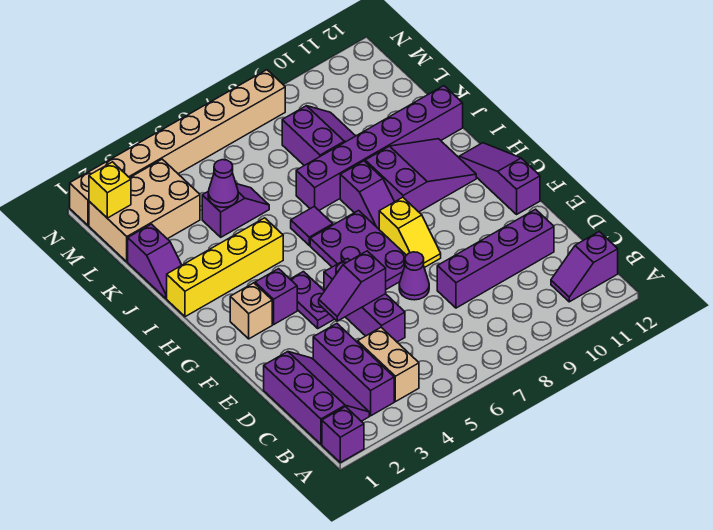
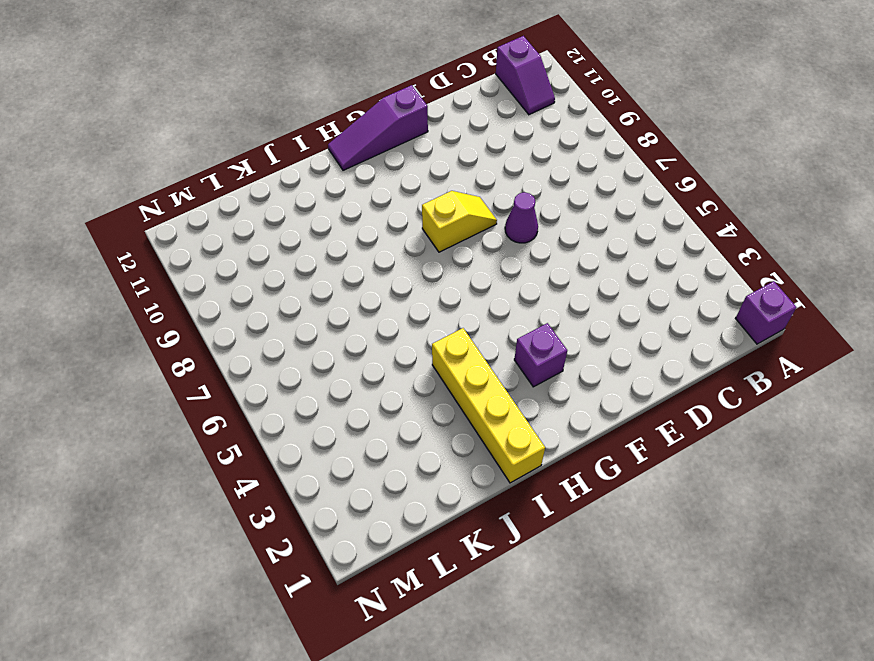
none -> purple slope B1:D2 level 1 top 1
none -> purple brick B3:D3 level 1
none -> tan brick B4:C4 level 1

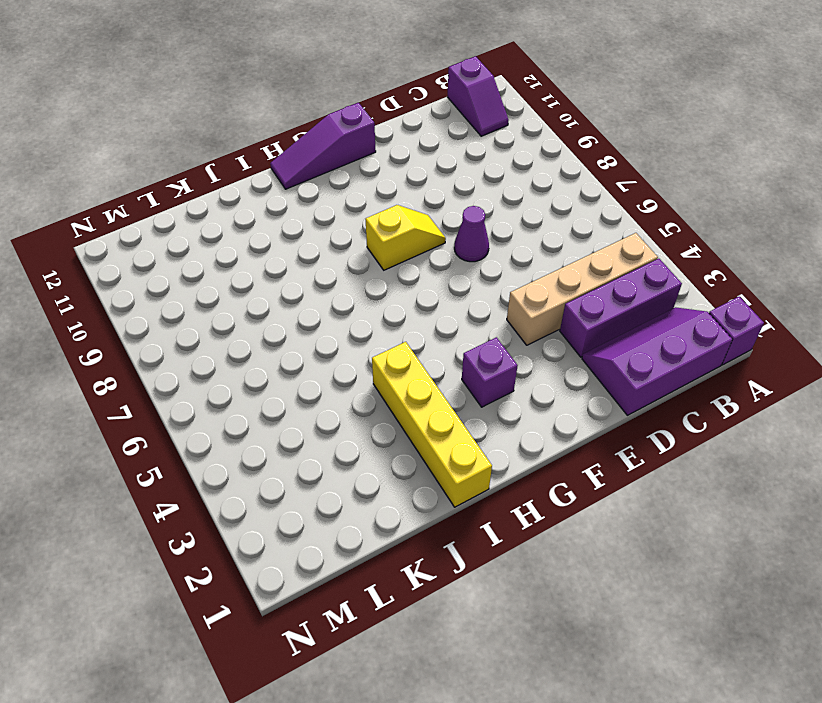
tan brick B4:E4 level 1 -> tan brick B4:C4 level 1
none -> purple brick D5:F5 level 1
none -> purple brick D8:D11 level 1
none -> purple plate F4:G4 level 1

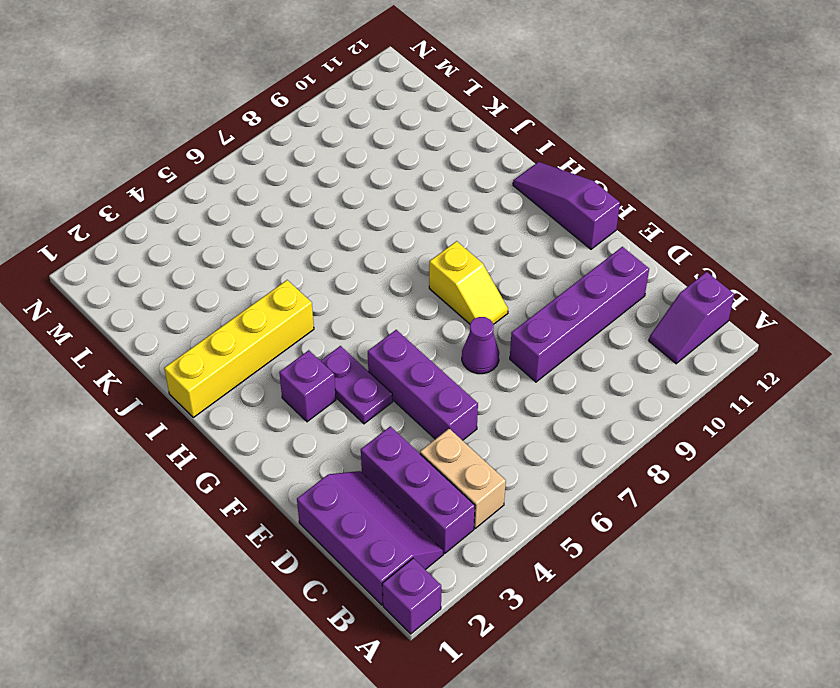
none -> purple plate F6:H7 level 1
none -> tan brick G2 level 1
none -> purple slope H8:I8 level 1 top I

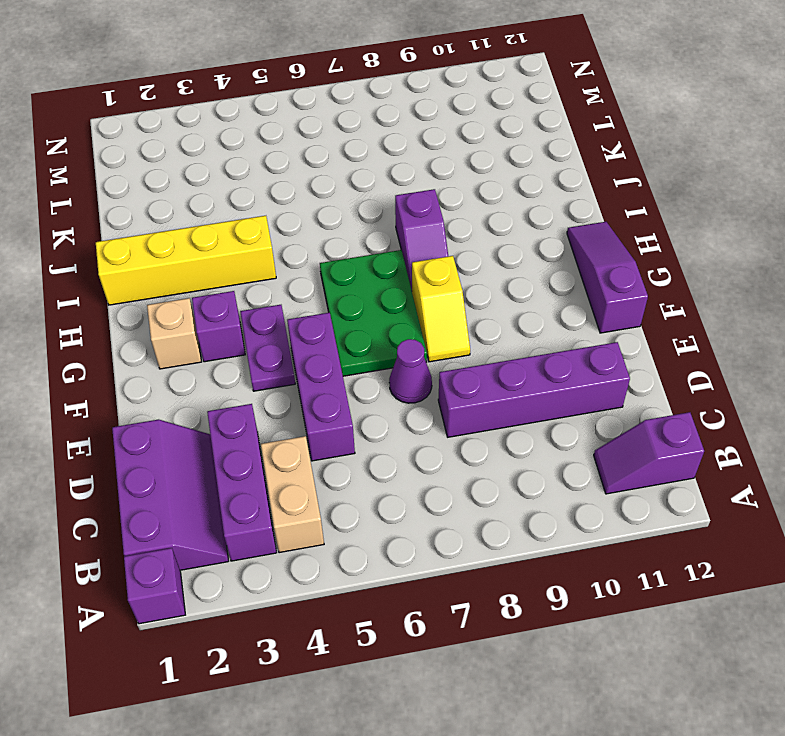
green plate F6:H7 level 1 -> purple plate F6:H7 level 1
none -> purple slope H9:I11 level 1 top 9
none -> purple tile I6 level 1
none -> purple slope J1:K1 level 1 top K

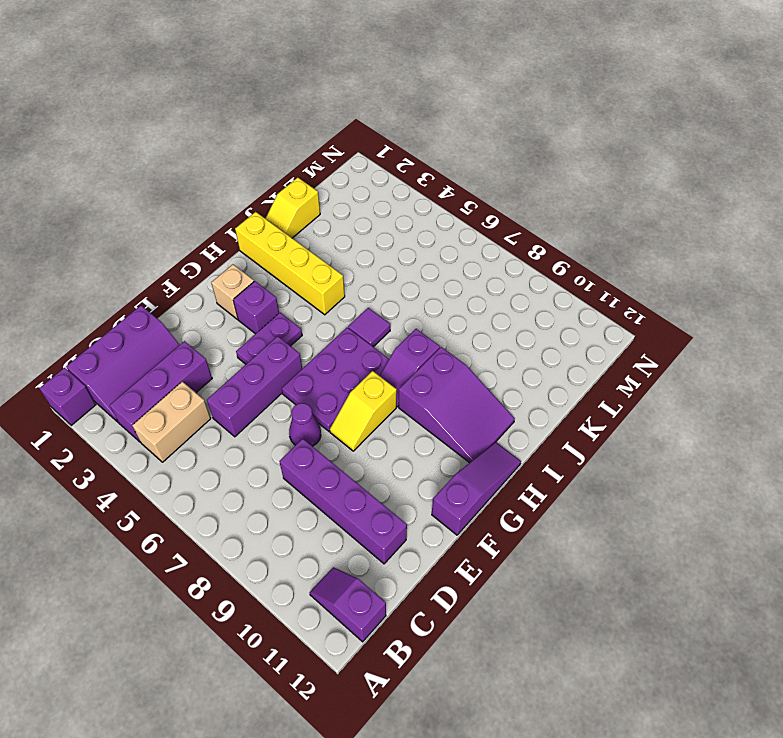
yellow slope J1:K1 level 1 top K -> purple slope J1:K1 level 1 top K
none -> purple brick J7:J12 level 1
none -> purple slope K4:K5 level 1 top 4
none -> purple slope K8:L9 level 1 top 8

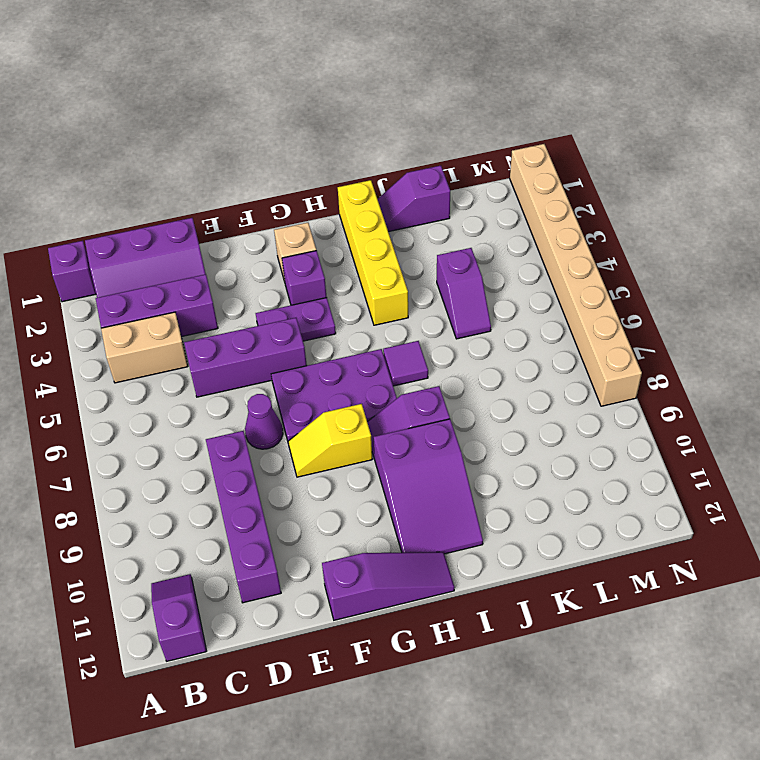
none -> purple brick J7:J12 level 1
none -> purple slope K8:L9 level 1 top 8
none -> tan brick L1:M3 level 1

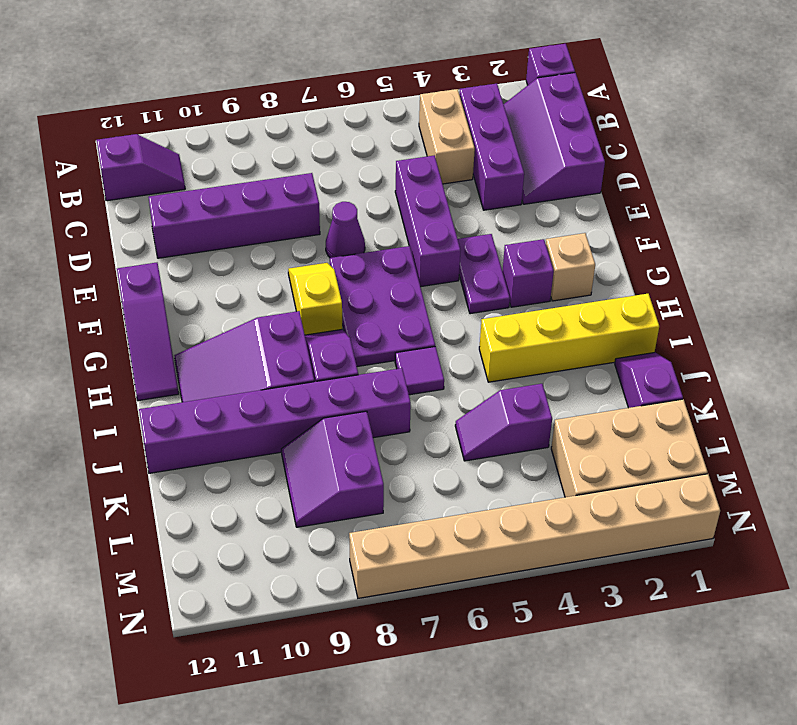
none -> purple slope E4:E5 level 2 top 5
none -> purple cone K4 level 2
none -> yellow brick M1 level 2

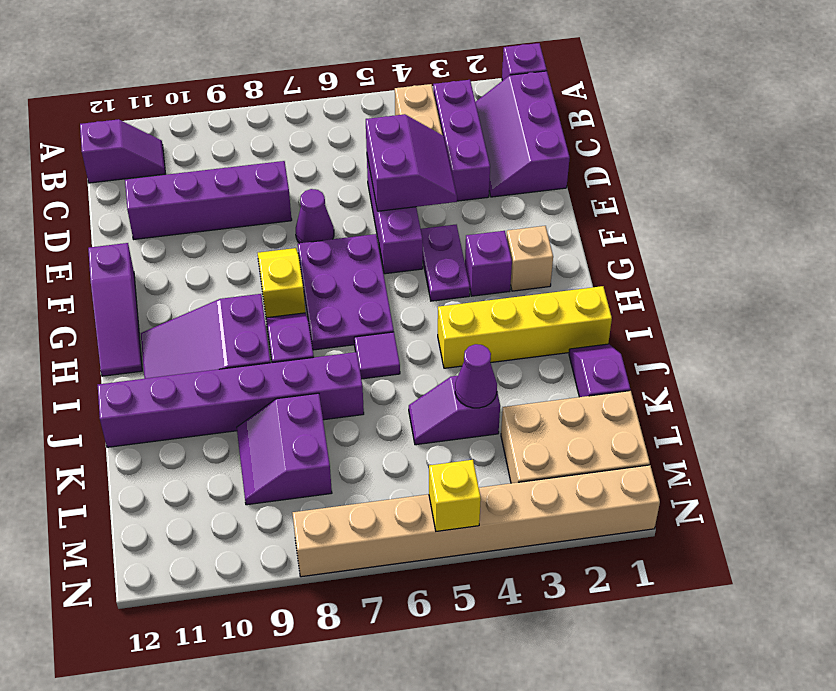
purple slope D4:E5 level 2 top 5 -> purple slope E4:E5 level 2 top 5
yellow brick N5 level 2 -> yellow brick M1 level 2

